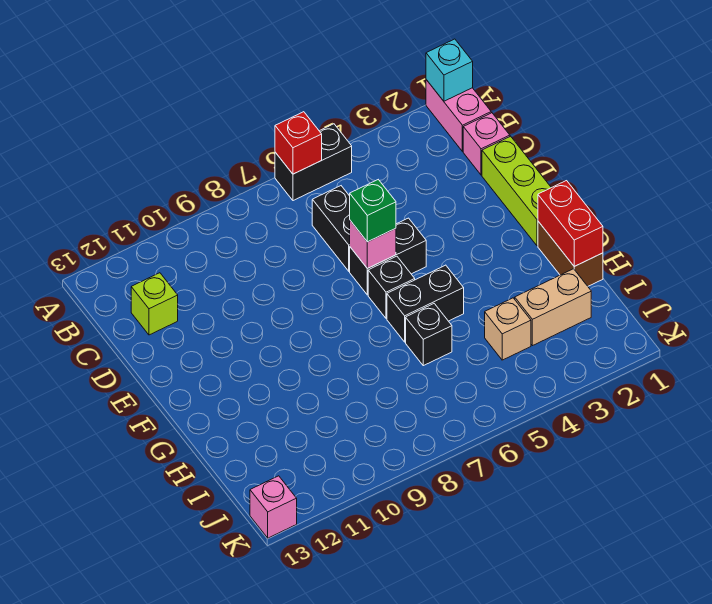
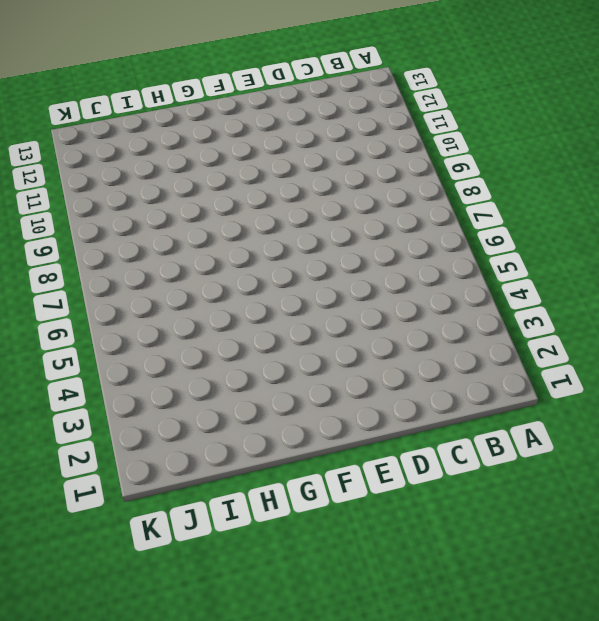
none -> pink brick A1:B1 level 1
none -> black brick A5:A6 level 1
none -> pink brick C1 level 1

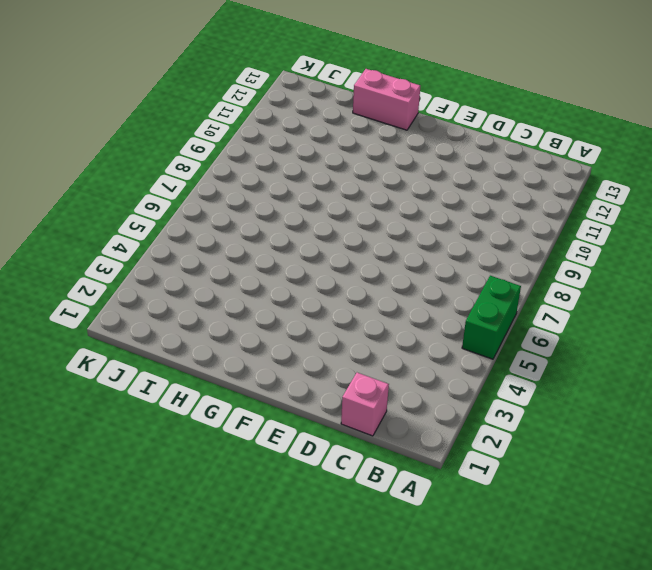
green brick A5:A6 level 1 -> black brick A5:A6 level 1
pink brick G13:H13 level 1 -> pink brick A1:B1 level 1
none -> black brick C6:D6 level 1
none -> lime brick C12 level 1
none -> lime brick D1:F1 level 1

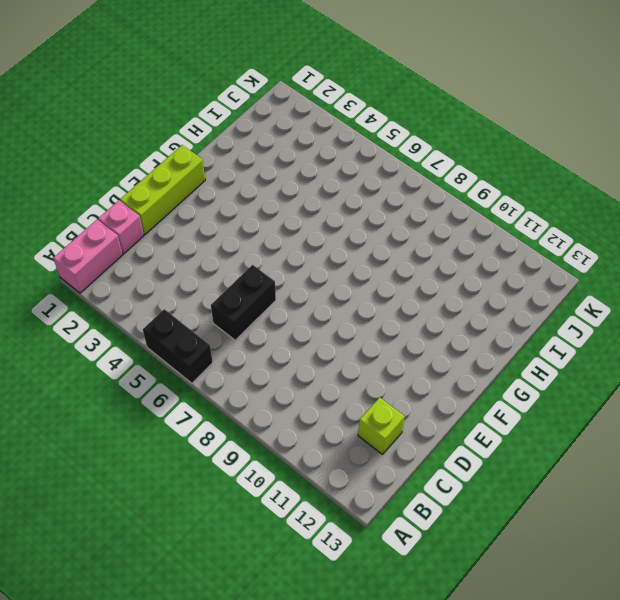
none -> black brick E5:E6 level 1
none -> black brick F6 level 1
none -> brown brick G1:H1 level 1

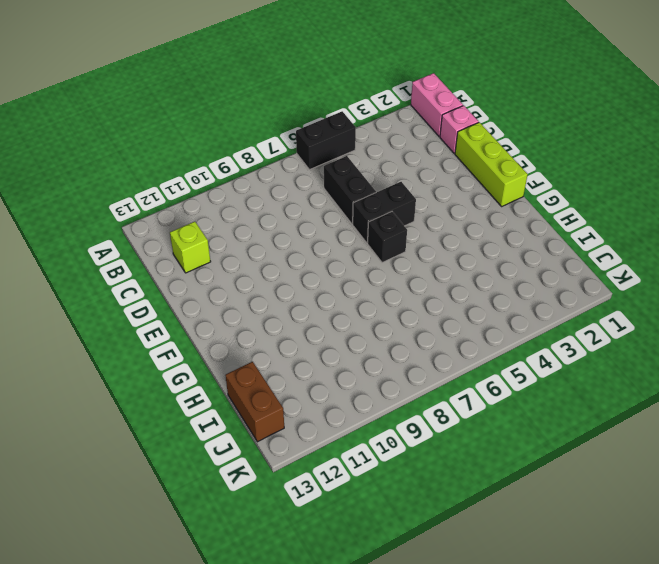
brown brick I13:J13 level 1 -> brown brick G1:H1 level 1
none -> black brick G5:G6 level 1
none -> black brick H6 level 1
none -> tan brick I2:I3 level 1

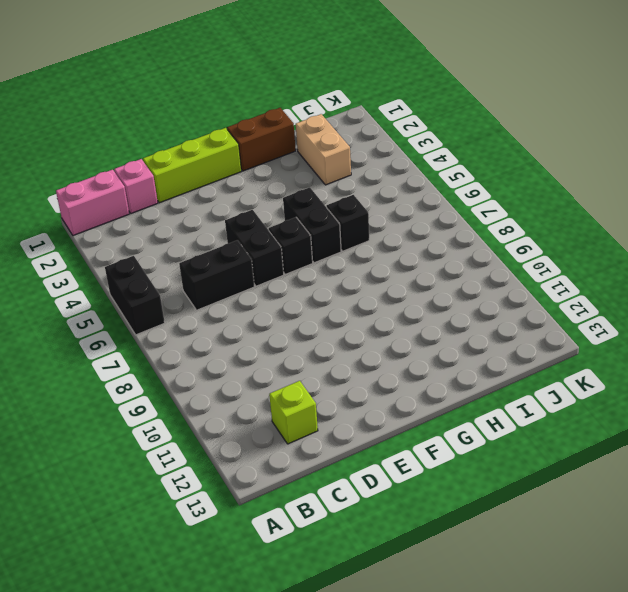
none -> tan brick I4 level 1
none -> pink brick K13 level 1
none -> cyan brick A1 level 2

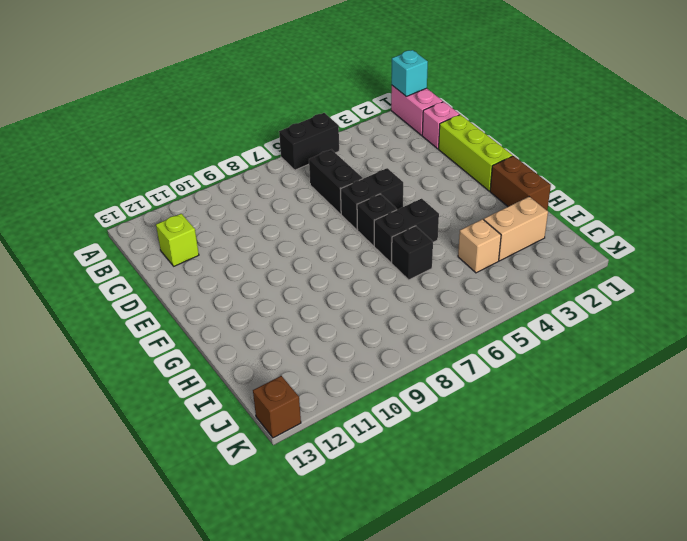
brown brick K13 level 1 -> pink brick K13 level 1
none -> red brick A6 level 2
none -> pink brick E6 level 2
none -> red brick G1:H1 level 2

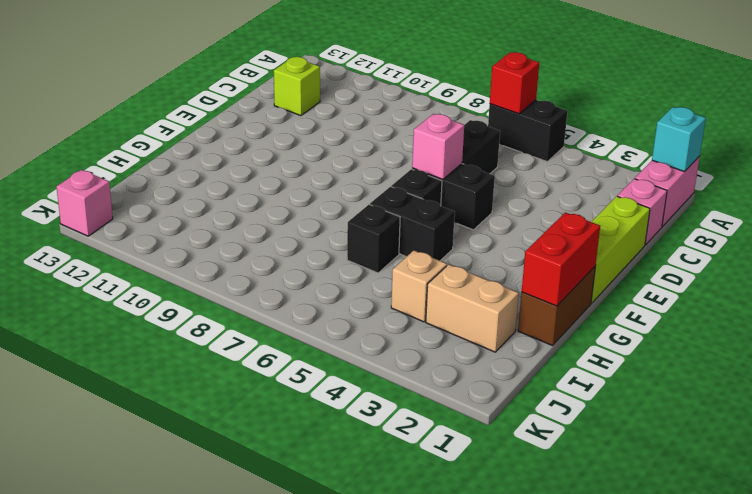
none -> green brick E6 level 3

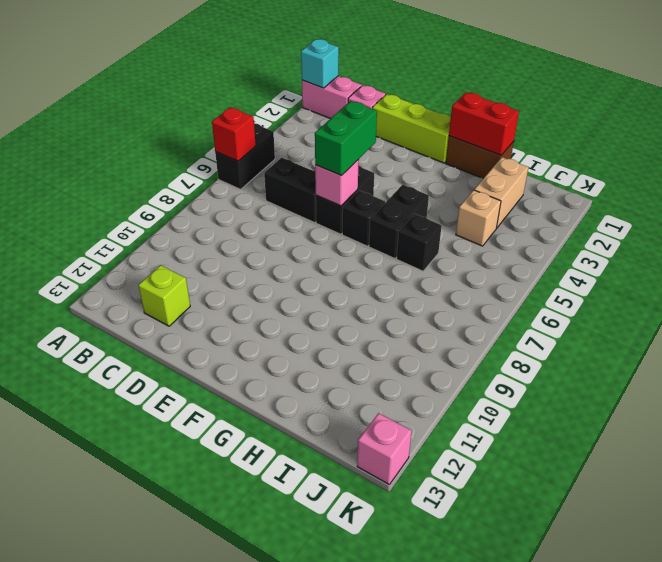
green brick E5:E6 level 3 -> green brick E6 level 3

